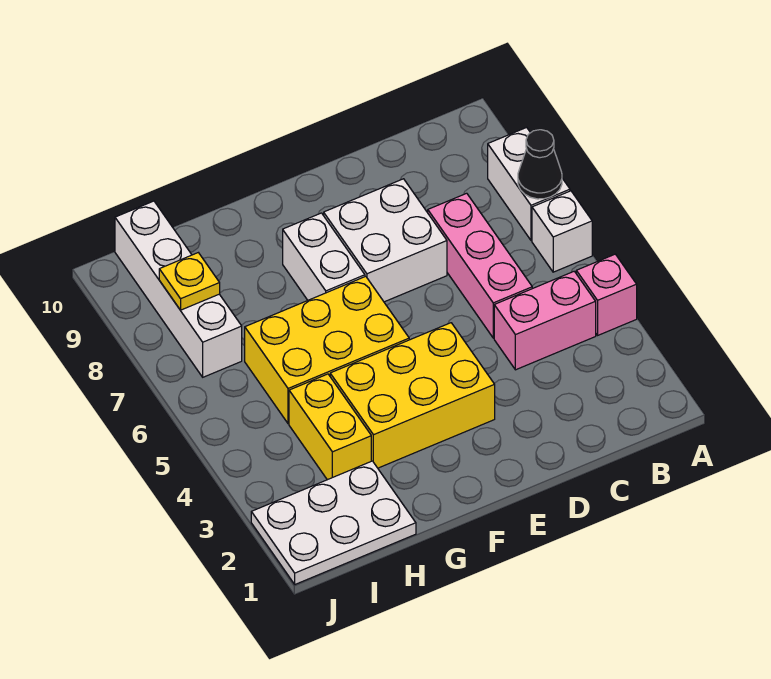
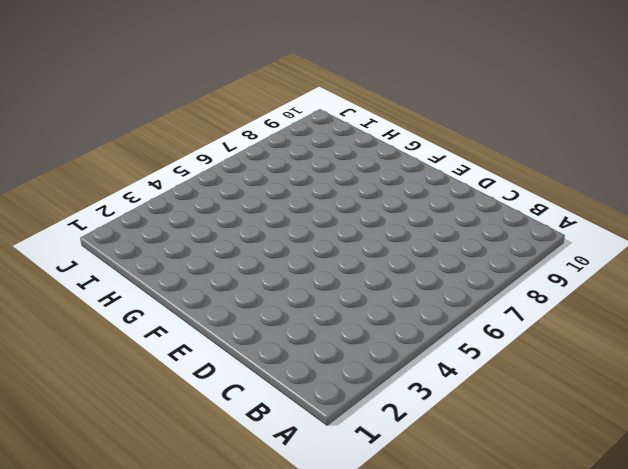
none -> pink brick A4 level 1
none -> white brick A6 level 1
none -> white brick A7:A8 level 1

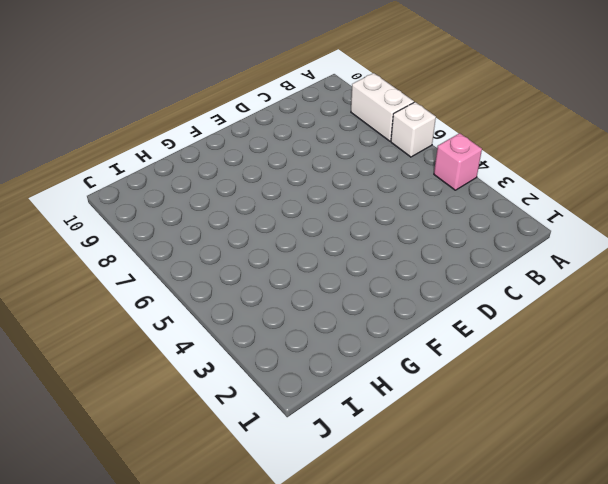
none -> pink brick B4:C4 level 1
none -> pink brick C5:C7 level 1
none -> white brick D7:E8 level 1

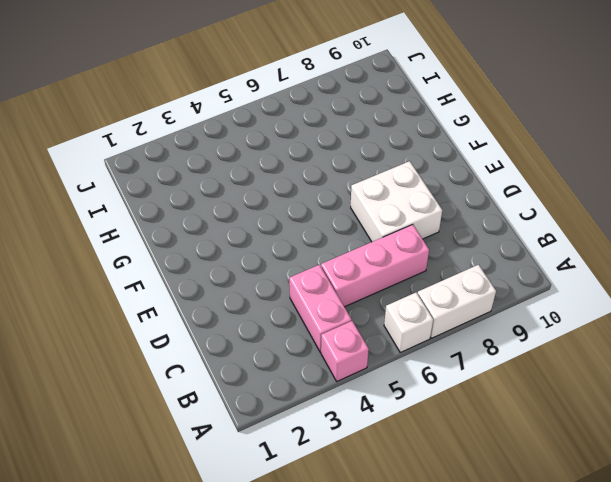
none -> yellow brick E3:G4 level 1
none -> yellow brick F5:H6 level 1
none -> white brick F7:F8 level 1

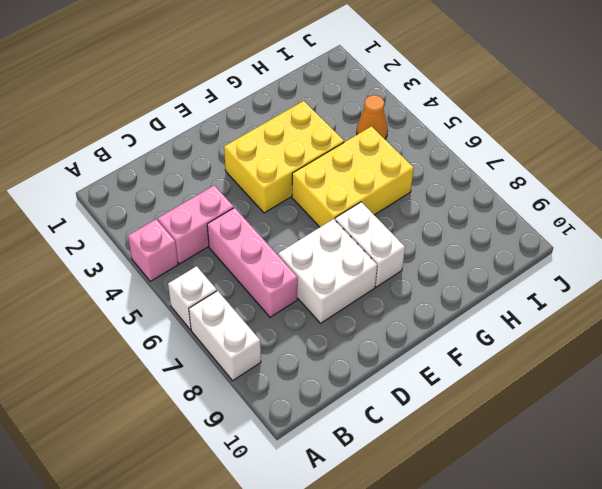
orange cone I4 level 1 -> none
none -> white plate H1:J2 level 1
none -> yellow brick H3:H4 level 1
none -> white brick I7:I10 level 1

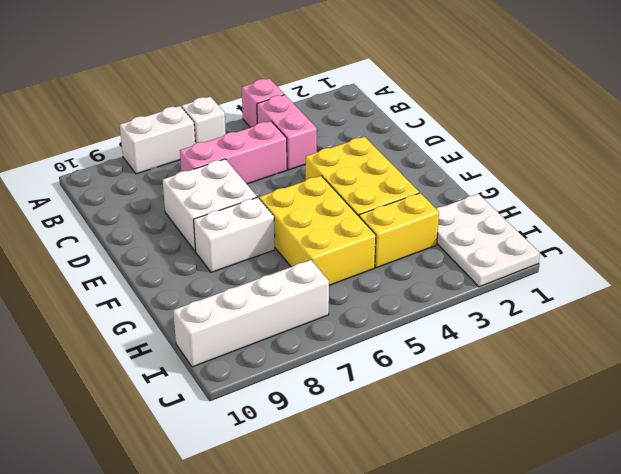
none -> black cone A7 level 2
none -> yellow plate I8 level 2

